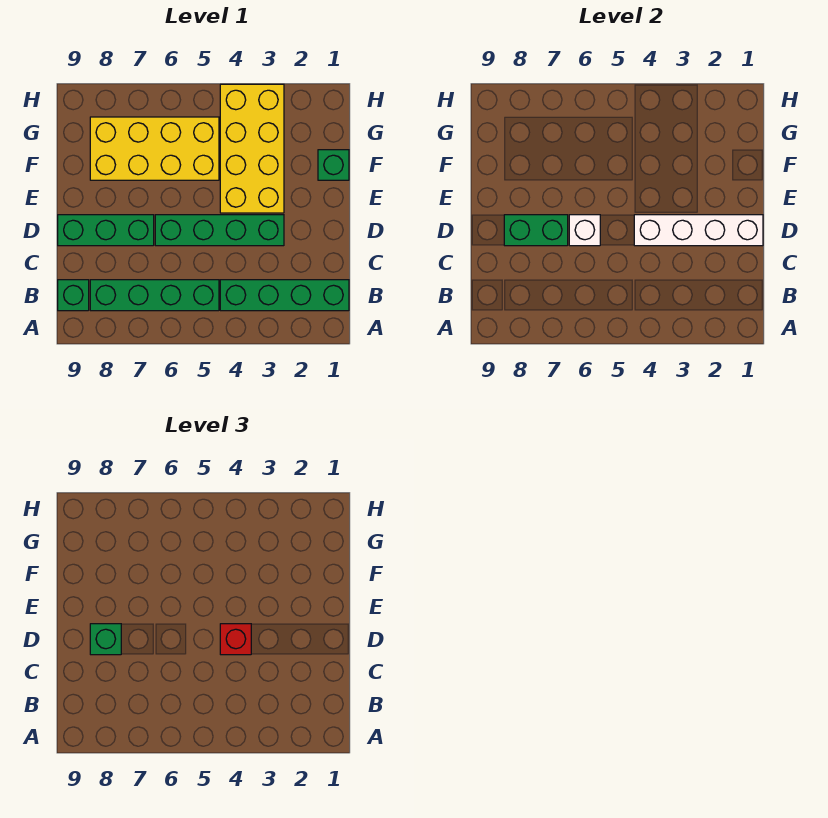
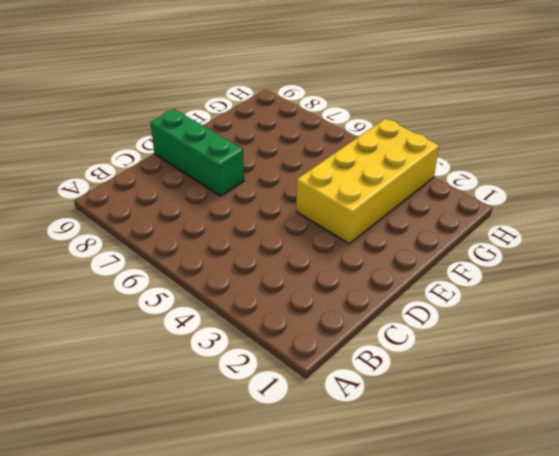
none -> green brick B1:B4 level 1
none -> green brick B5:B8 level 1
none -> green brick B9 level 1

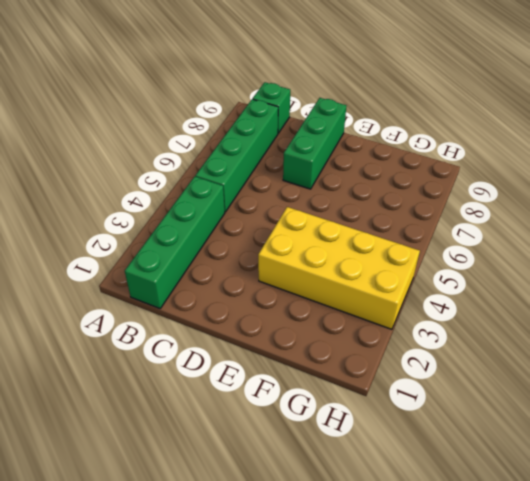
none -> green brick D3:D6 level 1
none -> green brick F1 level 1
none -> yellow brick F5:G8 level 1

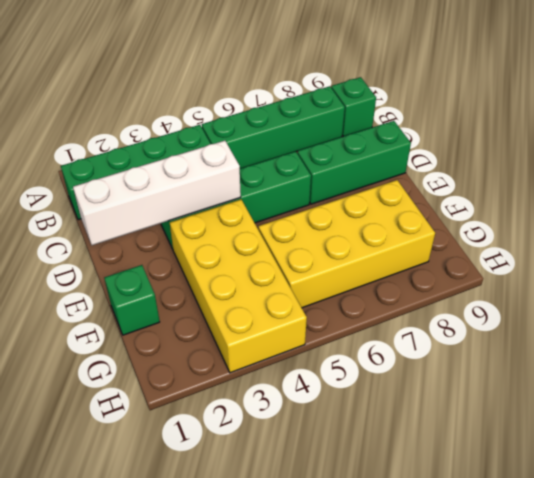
none -> white brick D6 level 2
none -> green brick D7:D8 level 2
none -> red brick D4 level 3

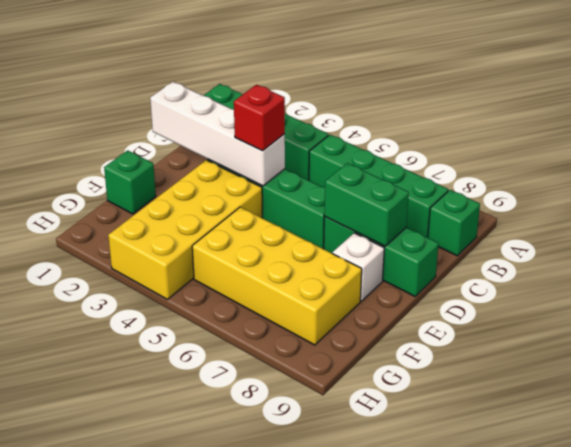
white brick E8 level 1 -> white brick D6 level 2
none -> green brick D8 level 3

